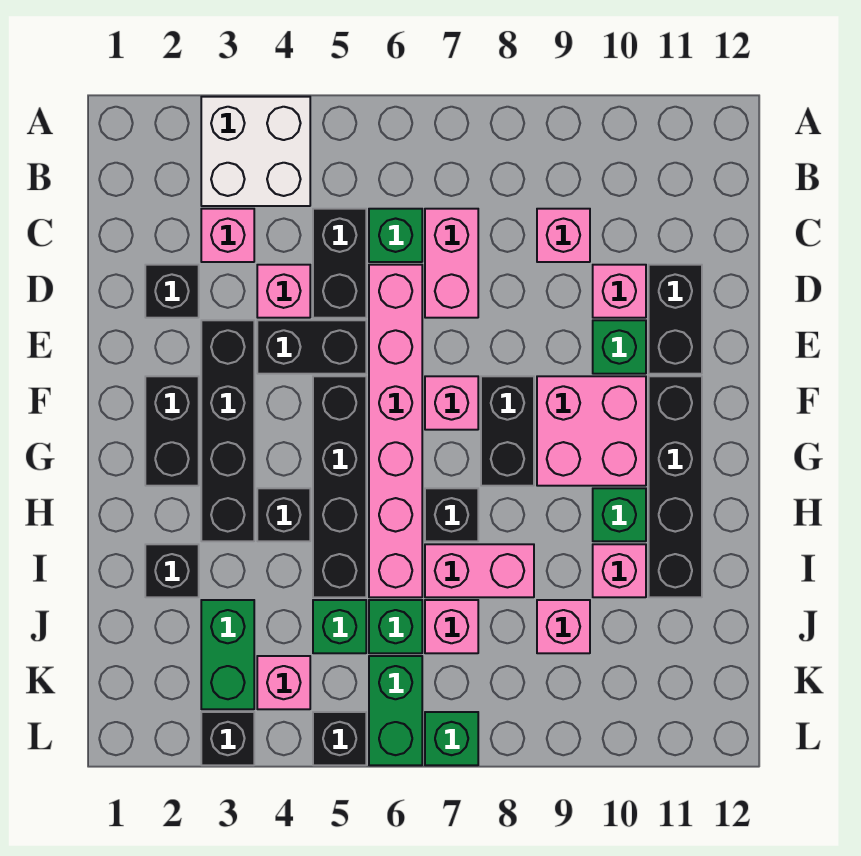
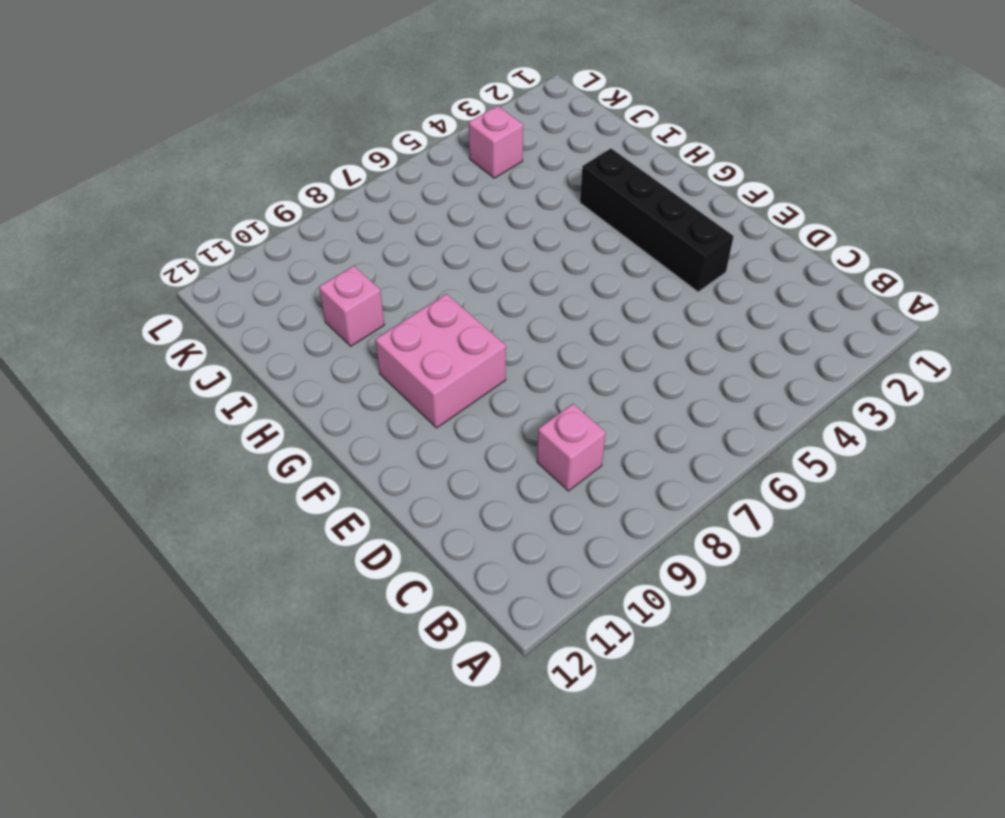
none -> white brick A3:B4 level 1
none -> pink brick C3 level 1
none -> black brick C5:D5 level 1
none -> green brick C6 level 1

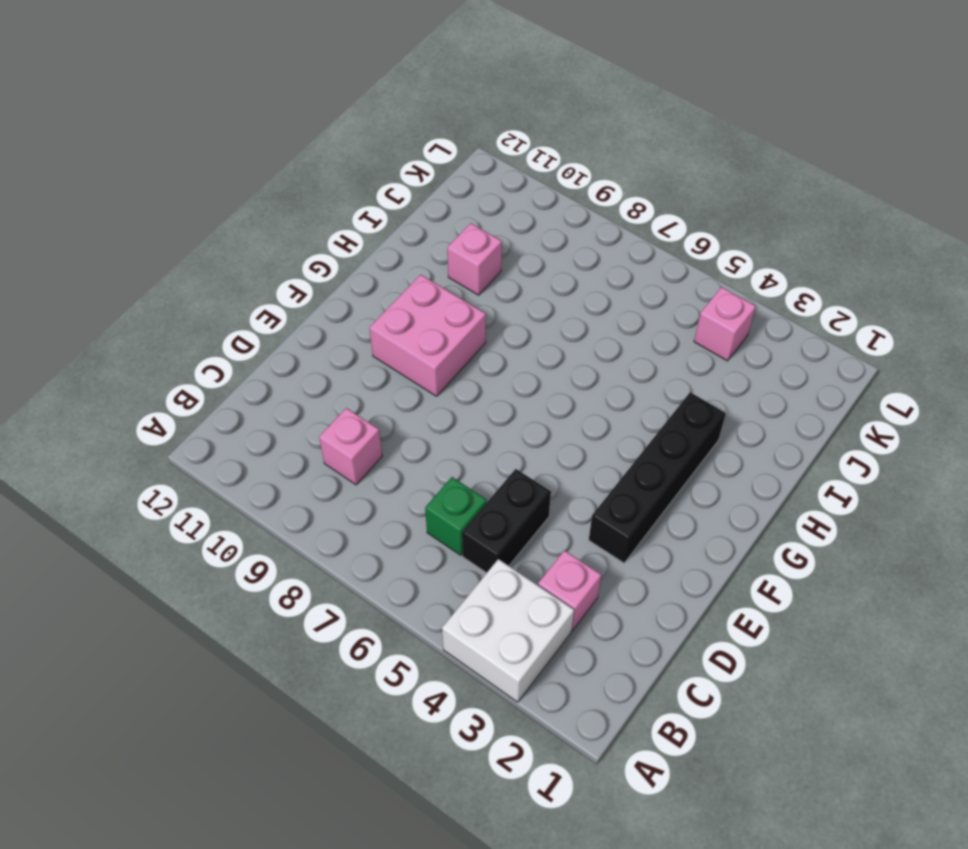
none -> pink brick C7:D7 level 1
none -> black brick D2 level 1
none -> pink brick D4 level 1
none -> pink brick D6:I6 level 1

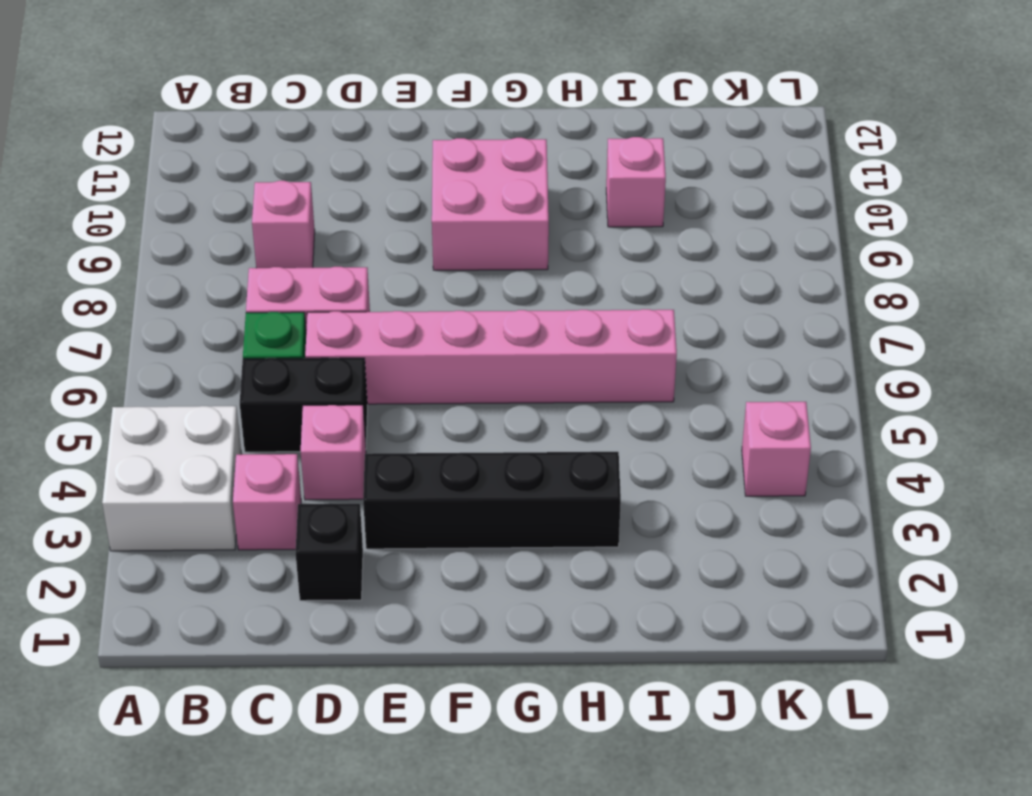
none -> pink brick D10 level 1
none -> black brick D11:E11 level 1
none -> black brick E4:E5 level 1
none -> green brick E10 level 1

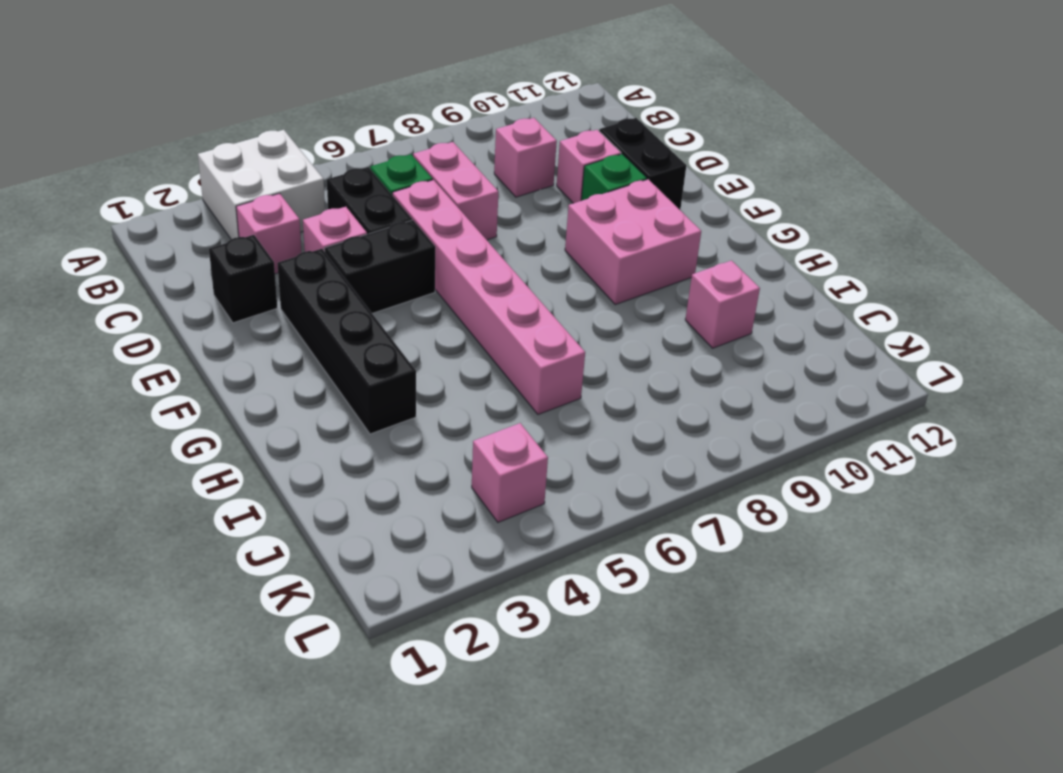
none -> black brick F2:G2 level 1
none -> black brick F5:I5 level 1
none -> pink brick F7 level 1
none -> black brick F8:G8 level 1

